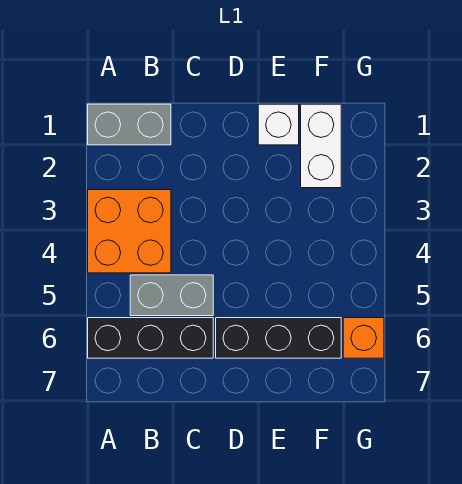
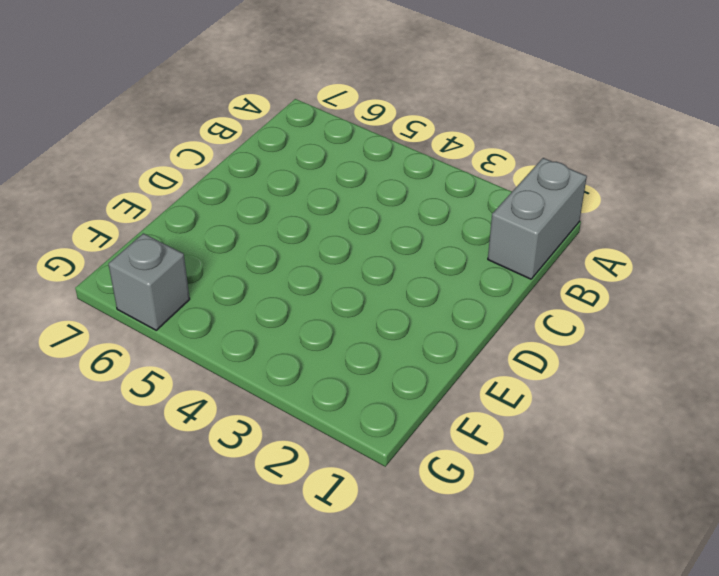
grey brick G6 level 1 -> orange brick G6 level 1
none -> orange brick A3:B4 level 1
none -> black brick A6:C6 level 1

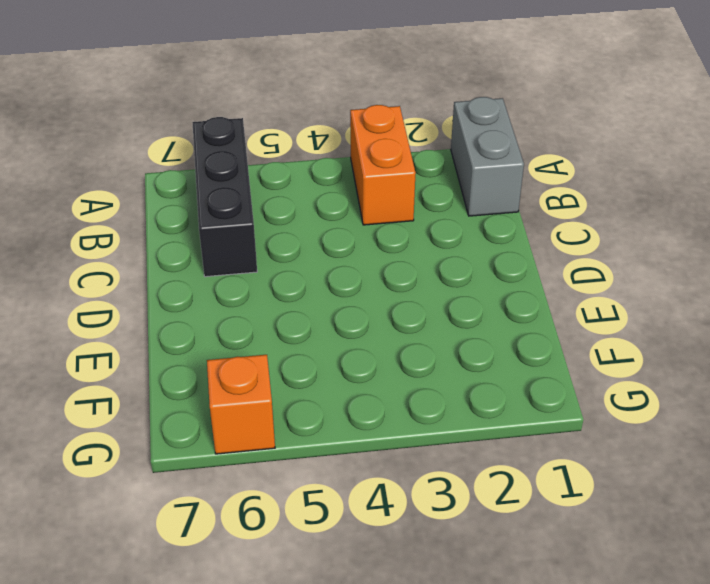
orange brick A3:B3 level 1 -> orange brick A3:B4 level 1
none -> grey brick B5:C5 level 1
none -> black brick D6:F6 level 1

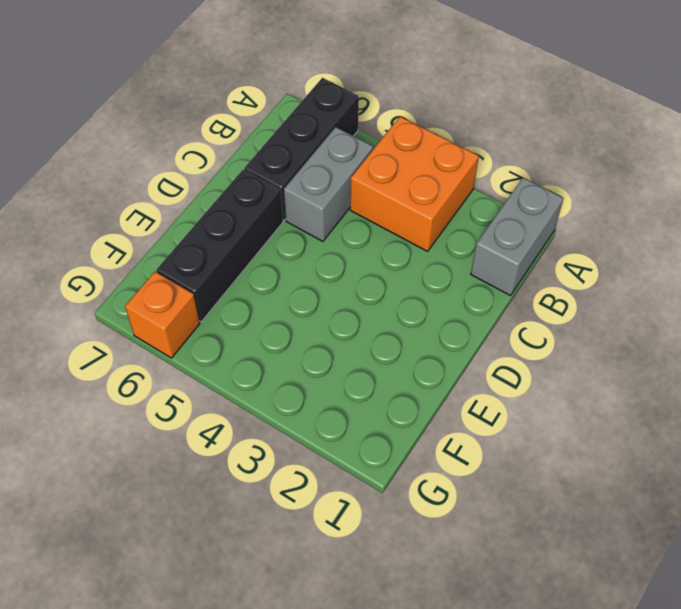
none -> white brick E1 level 1
none -> white brick F1:F2 level 1

